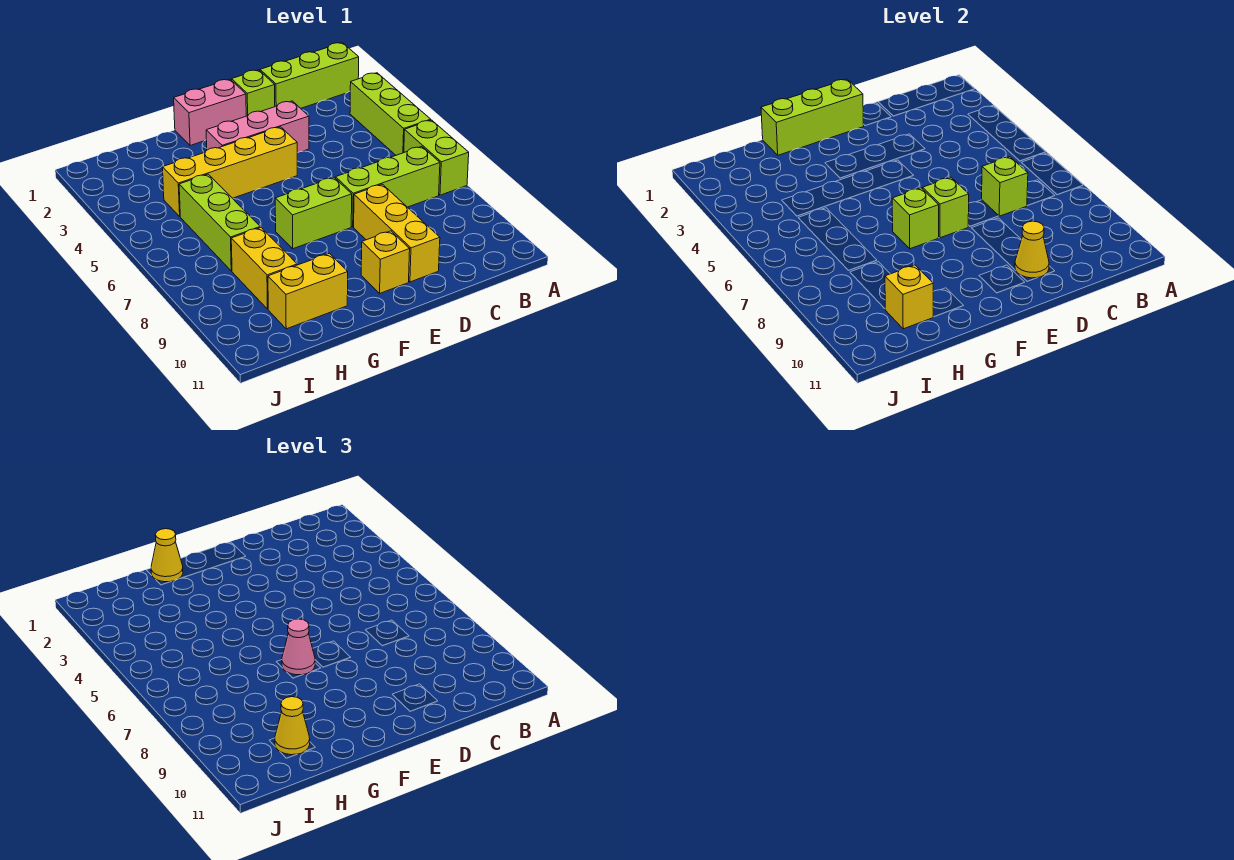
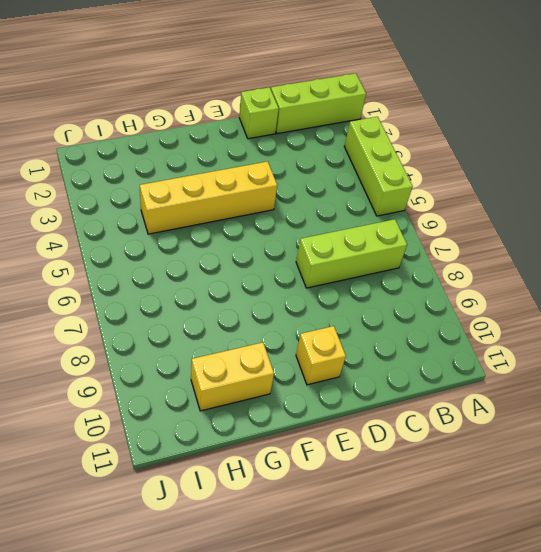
none -> lime brick A6:A7 level 1
none -> pink brick D3:F3 level 1
none -> yellow brick D8:D10 level 1

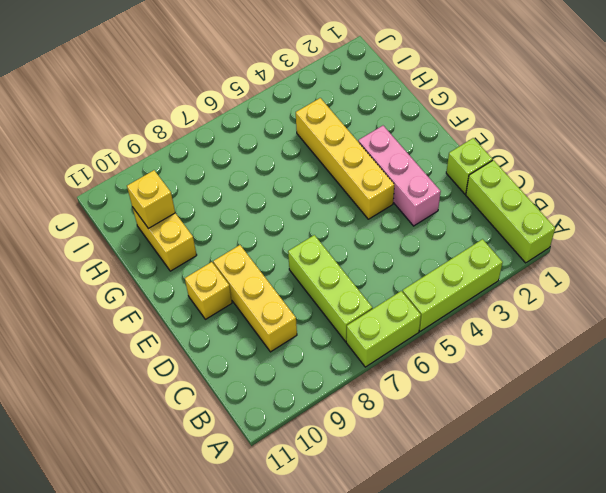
yellow brick C9:E9 level 1 -> yellow brick D8:D10 level 1
none -> pink brick E1:F1 level 1
none -> lime brick E7:F7 level 1
none -> lime brick H5:H7 level 1

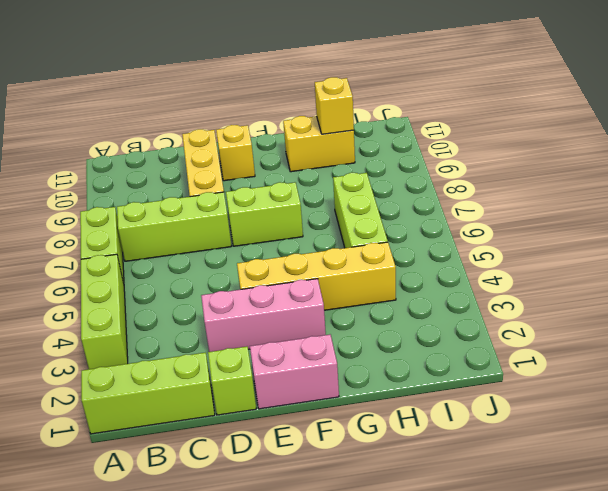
none -> yellow brick H8:H9 level 1
none -> lime brick C7 level 2
none -> yellow cone D10 level 2

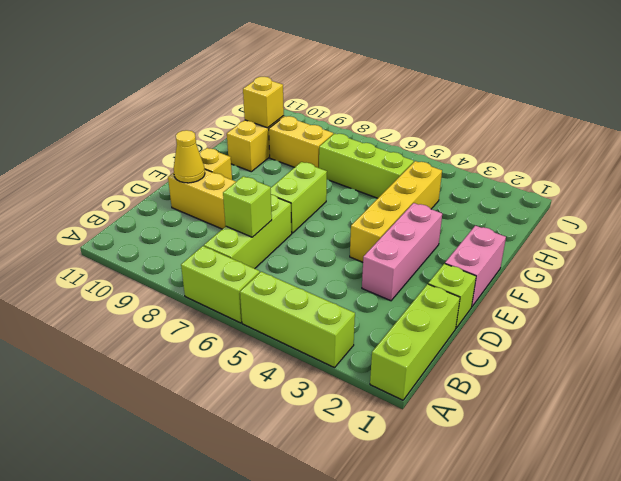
none -> lime brick E1:G1 level 2
none -> lime brick E7 level 2
none -> lime brick F7 level 2

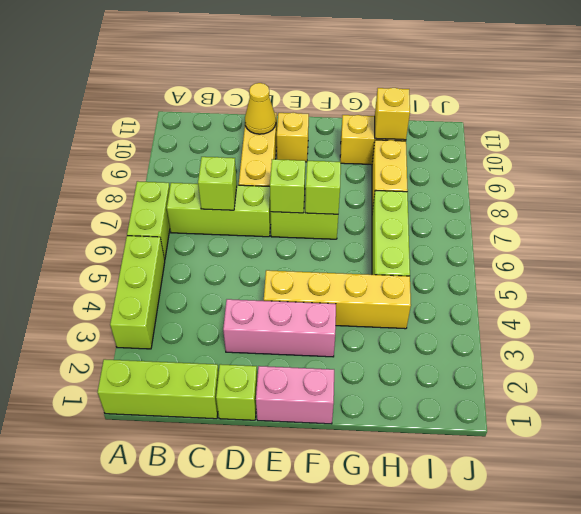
none -> lime brick E1:G1 level 2
none -> pink cone F7 level 3
none -> yellow cone G1 level 3

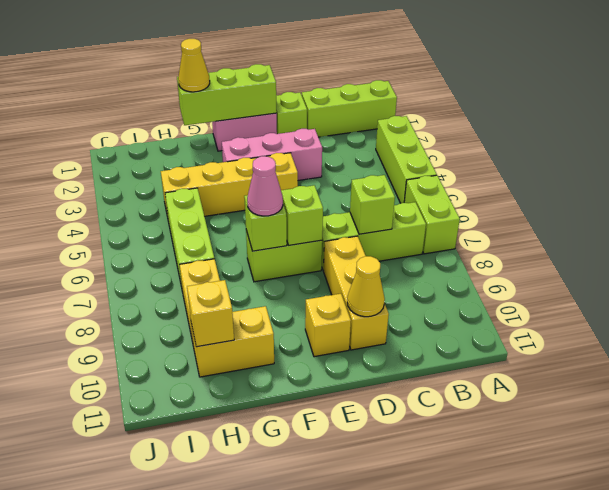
none -> yellow cone H10 level 3

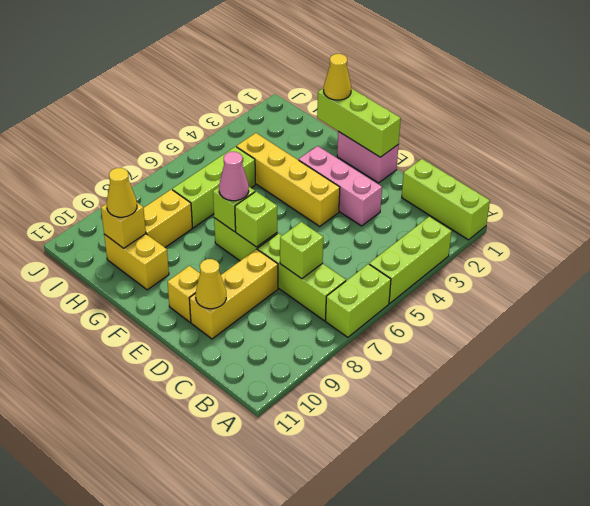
none -> lime brick D1 level 1

